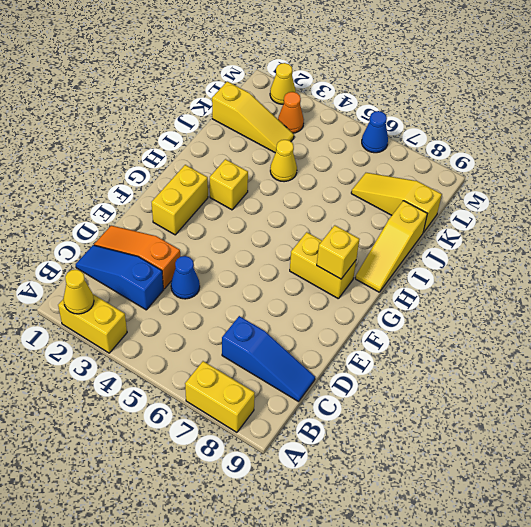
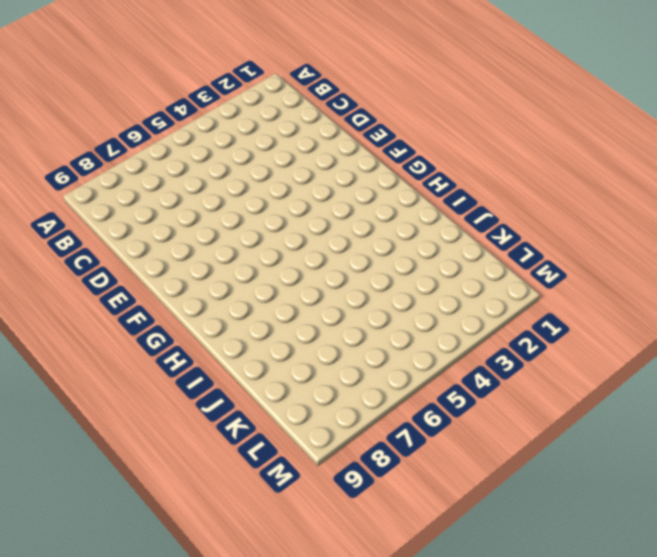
none -> yellow brick A2:A3 level 1
none -> yellow brick A7:A8 level 1
none -> blue slope C1:C3 level 1 top 3

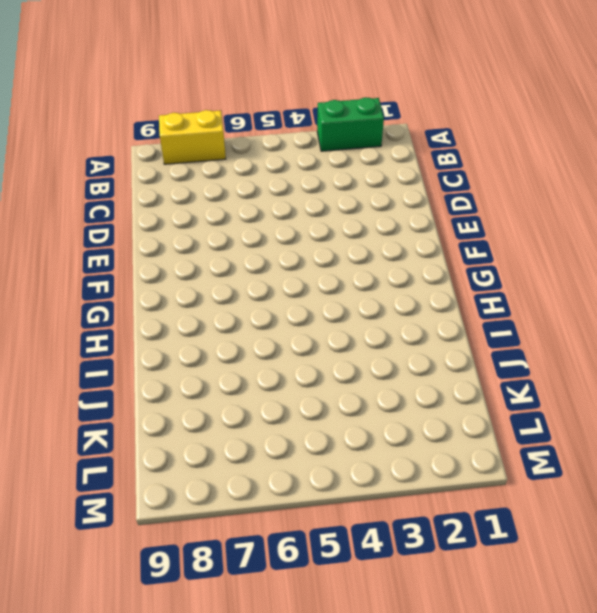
green brick A2:A3 level 1 -> yellow brick A2:A3 level 1
none -> blue slope C1:C3 level 1 top 3
none -> blue slope C7:C9 level 1 top 7
none -> orange slope D1:D3 level 1 top 3

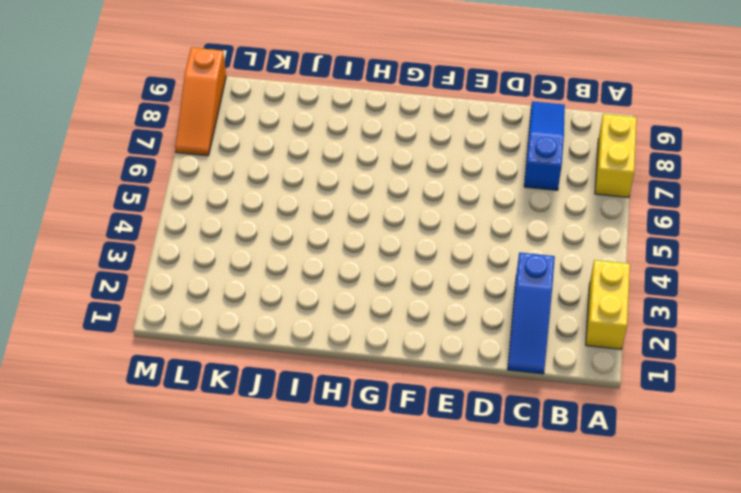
orange slope M7:M9 level 1 top 9 -> orange slope D1:D3 level 1 top 3
none -> blue cone D4 level 1
none -> yellow brick F2:G2 level 1
none -> yellow brick G7:G8 level 1

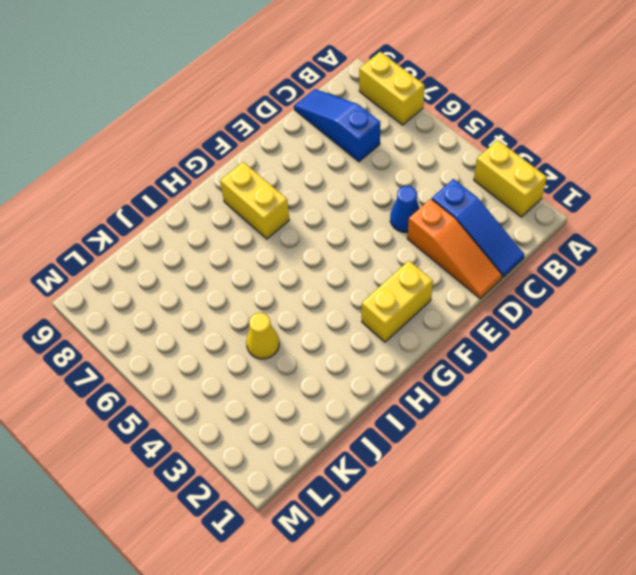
none -> yellow brick H3 level 1
none -> yellow slope H9:J9 level 1 top J
none -> yellow slope K1:K3 level 1 top 1

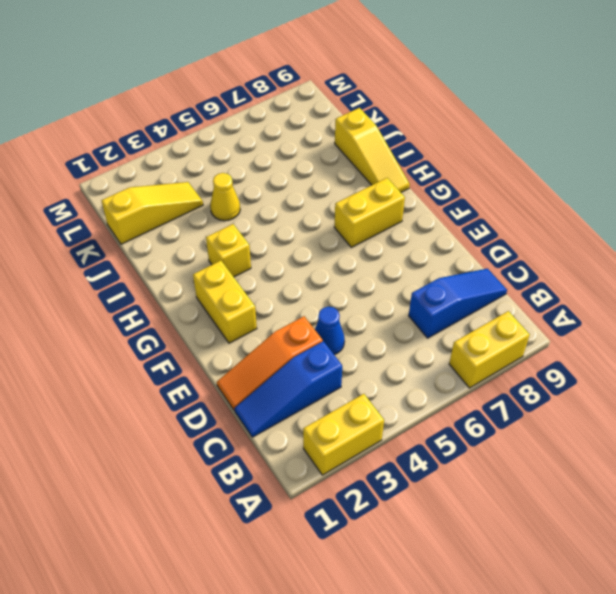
none -> yellow slope K7:K9 level 1 top 9
none -> orange cone L3 level 1
none -> yellow cone M2 level 1

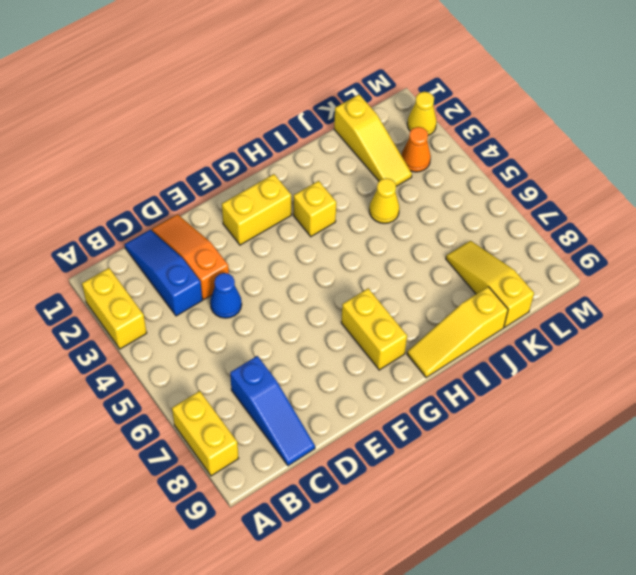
none -> blue cone M6 level 1
none -> yellow cone A2 level 2
none -> yellow brick G8 level 2

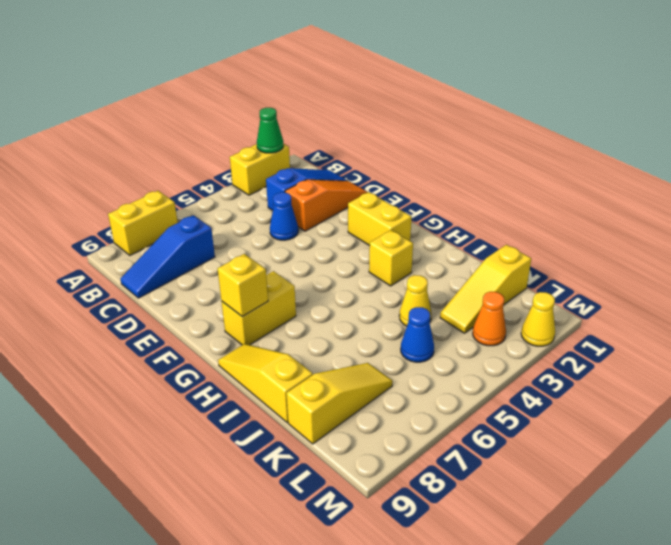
green cone A2 level 2 -> yellow cone A2 level 2
blue cone K5 level 1 -> blue cone M6 level 1

